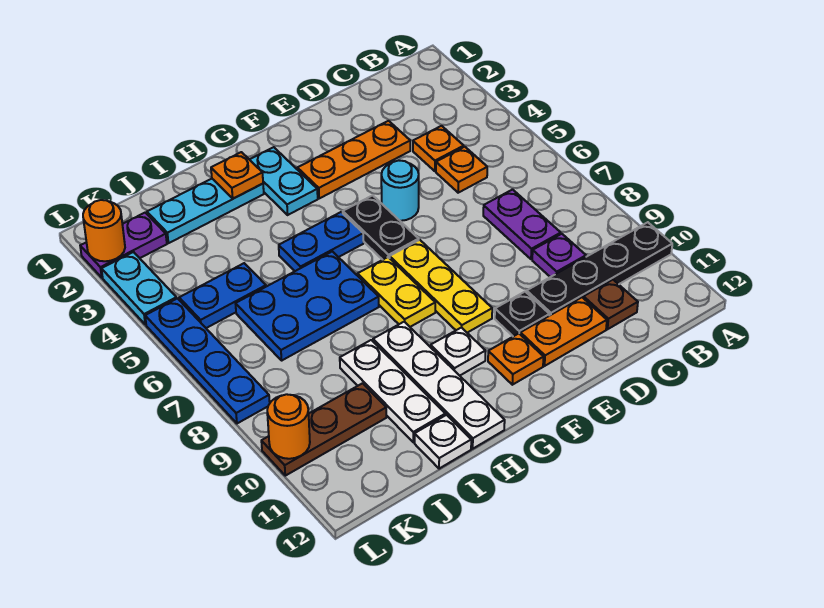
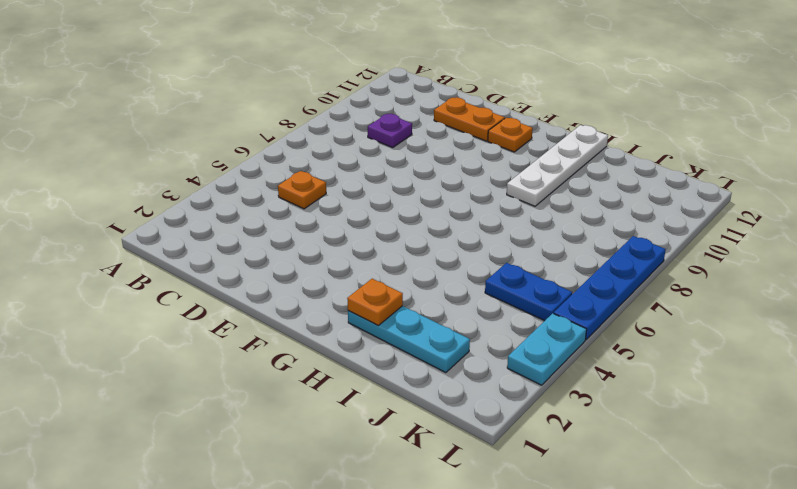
none -> black plate A10:D10 level 1
none -> orange plate C4 level 1
none -> purple plate C7:C8 level 1
none -> brown plate C11 level 1

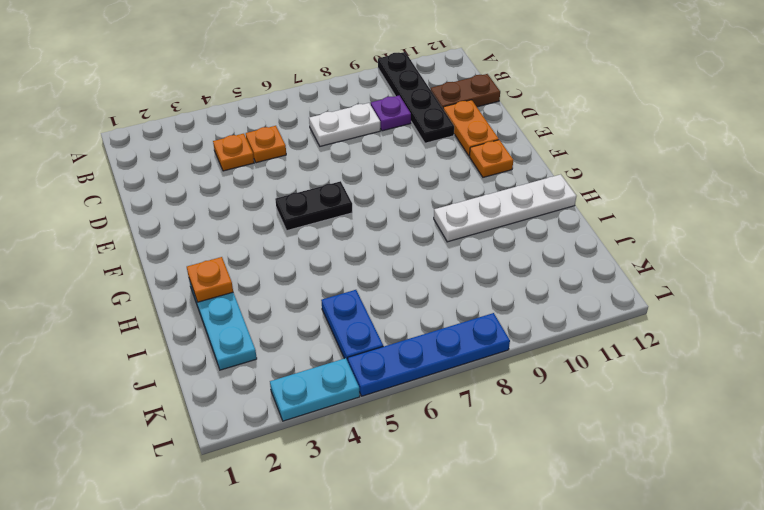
white plate C7:C8 level 1 -> purple plate C7:C8 level 1
brown plate C11:C12 level 1 -> brown plate C11 level 1
none -> orange plate D3:F3 level 1
none -> cyan round brick E5 level 1
none -> black plate E10 level 1
none -> yellow plate F7:F9 level 1

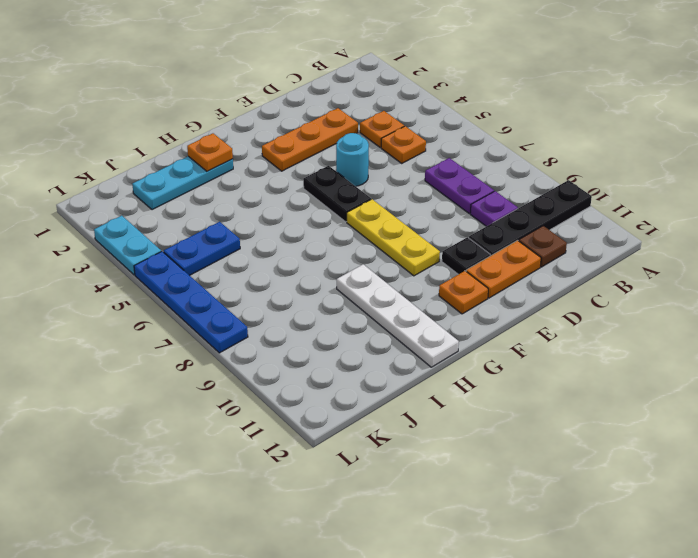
none -> cyan plate G2:G3 level 1
none -> blue plate G5:H5 level 1
none -> yellow plate G7:G8 level 1
none -> white plate G10 level 1

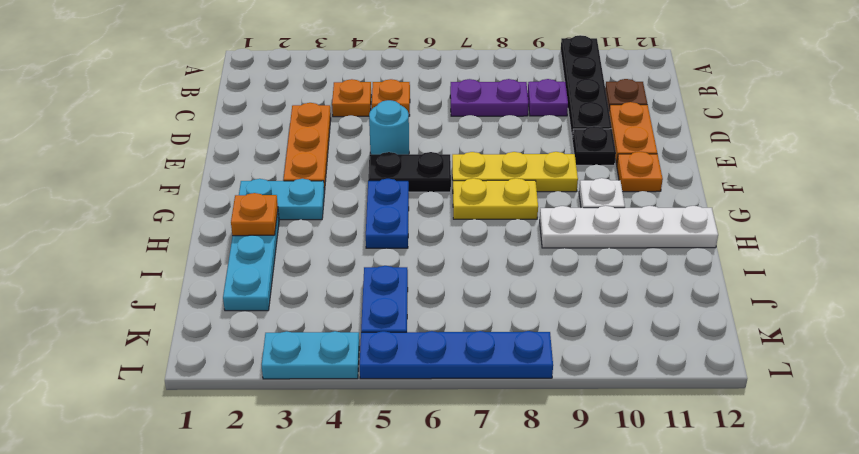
none -> blue plate H6:J7 level 1
none -> white plate I9:I11 level 1
none -> white plate I12 level 1
none -> brown plate J10:L10 level 1

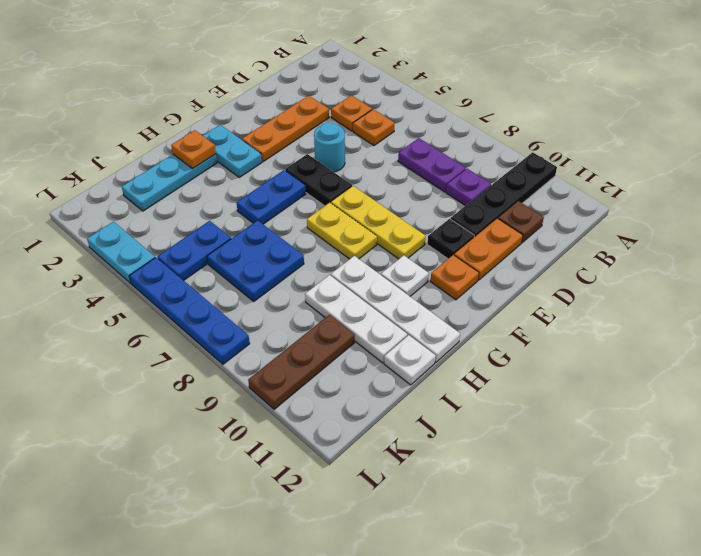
blue plate I6:J7 level 1 -> blue plate H6:J7 level 1
none -> purple plate K2:L2 level 1
none -> orange round brick L2 level 2
none -> orange round brick L10 level 2

